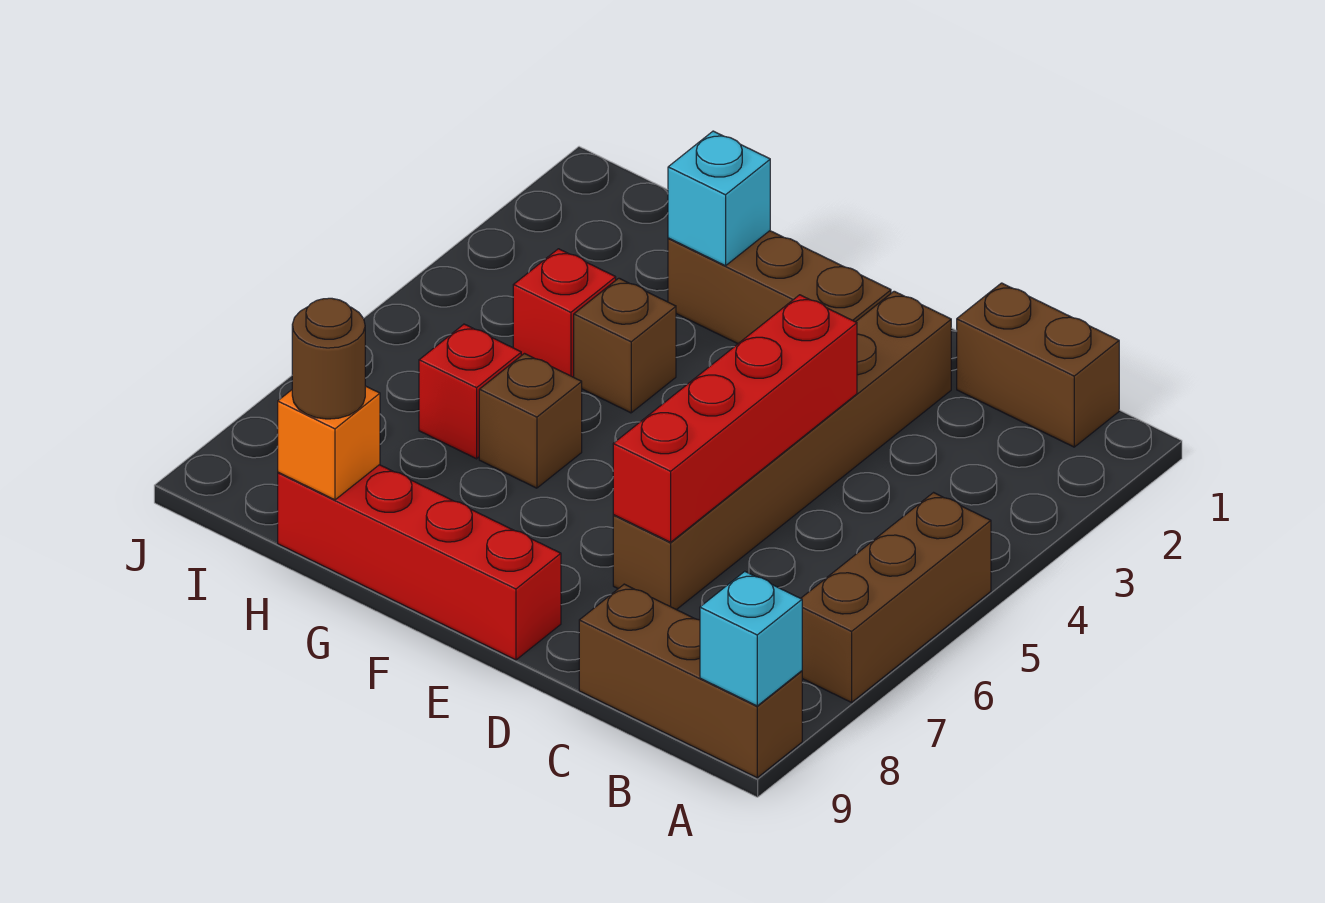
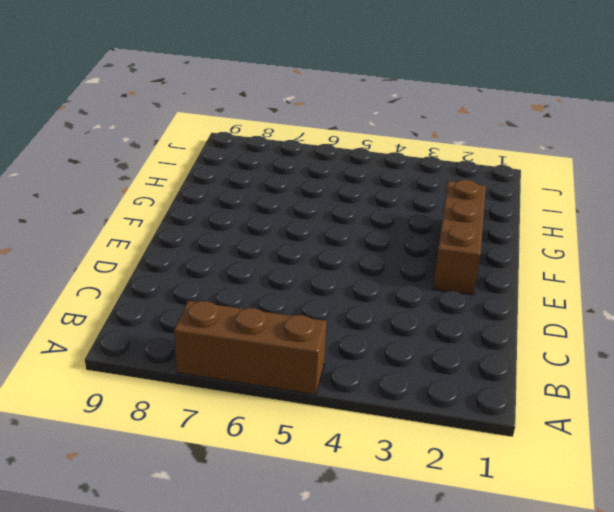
none -> brown brick A9:C9 level 1
none -> brown brick B1:C1 level 1
none -> brown brick D2:D7 level 1

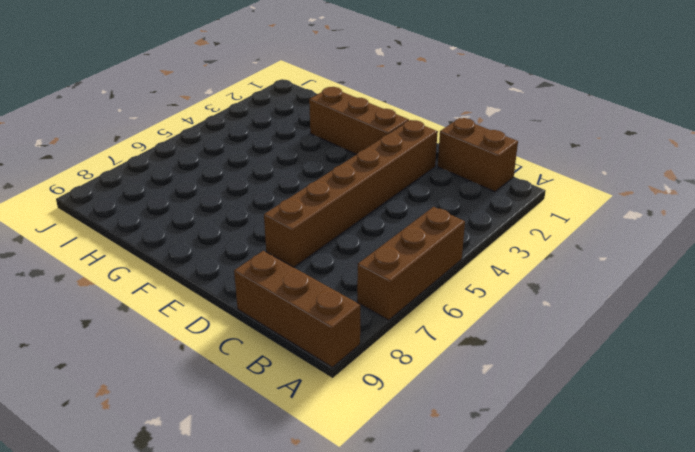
none -> red brick E9:H9 level 1
none -> brown brick G4 level 1
none -> brown brick G6 level 1

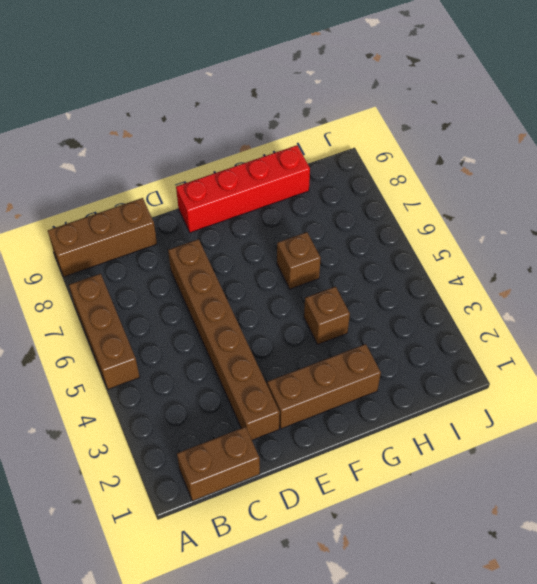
none -> red brick H4 level 1
none -> red brick H6 level 1
none -> cyan brick A9 level 2

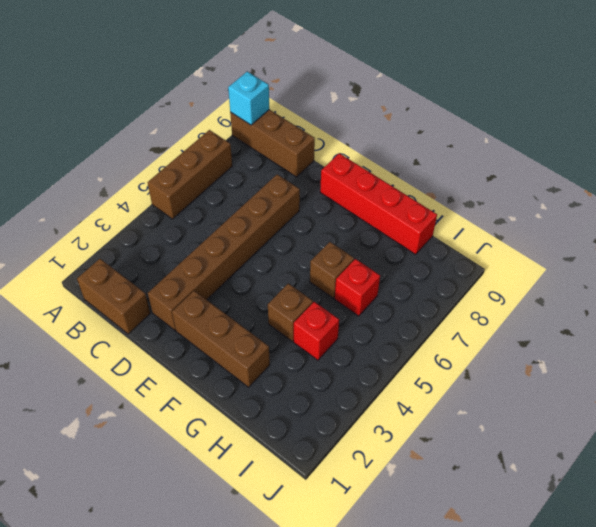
none -> red brick D4:D7 level 2
none -> cyan brick G2 level 2
none -> orange brick H9 level 2

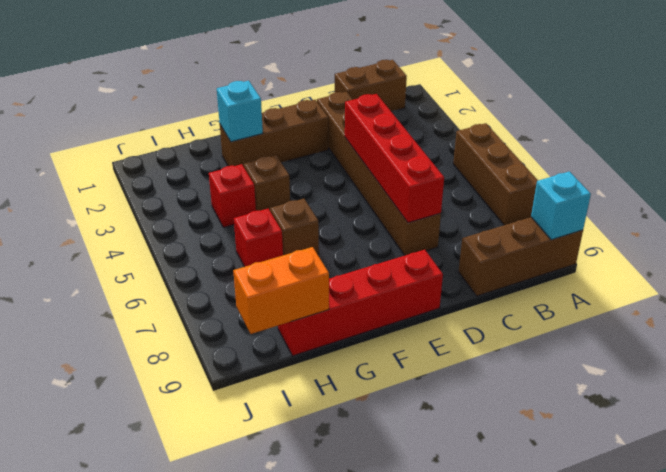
orange brick H9:I9 level 2 -> orange brick H9 level 2
none -> brown round brick H9 level 3

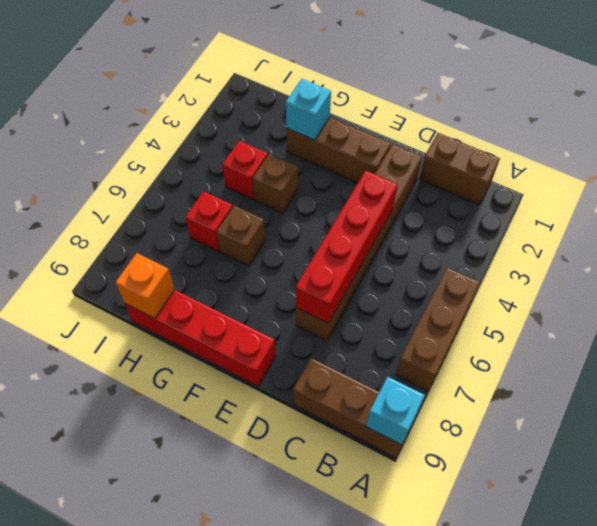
none -> brown round brick H9 level 3

